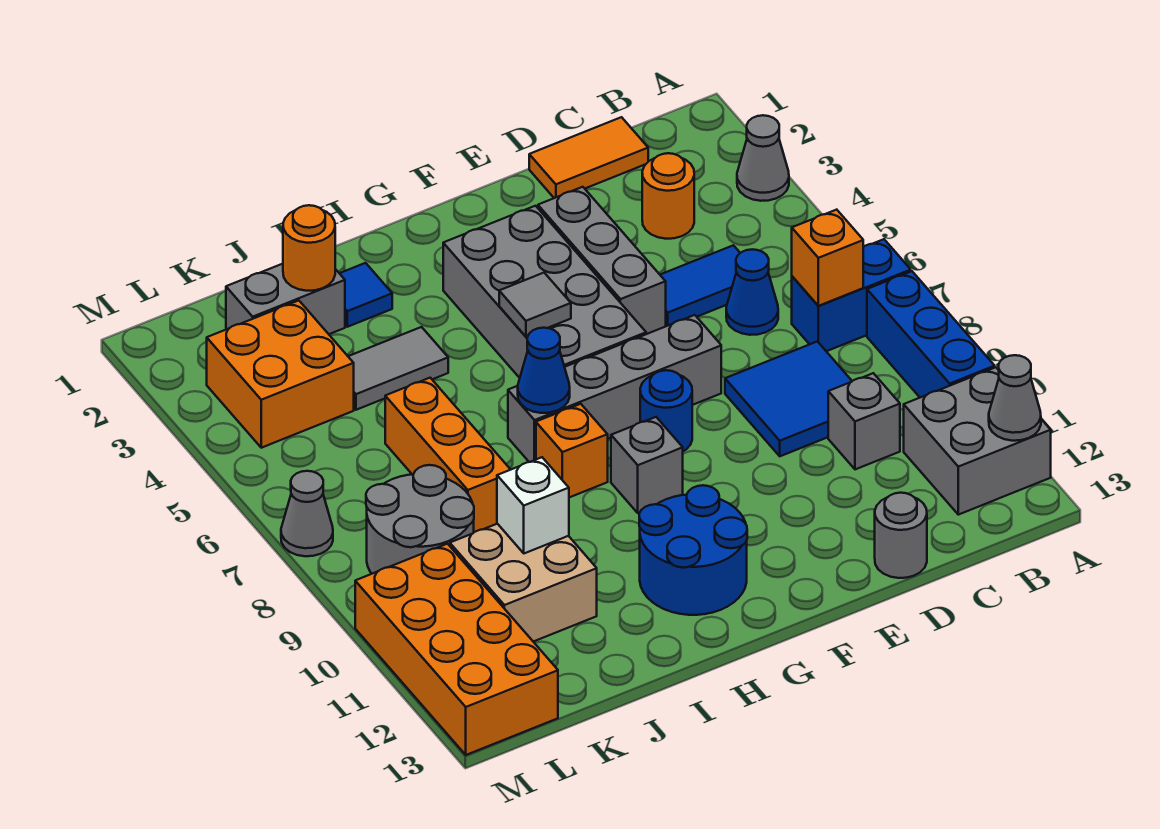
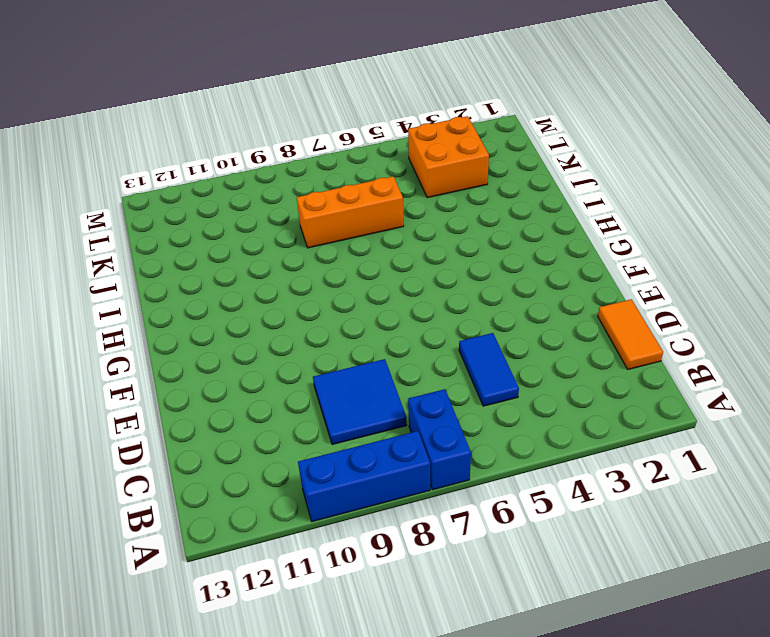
none -> grey cone A3 level 1
none -> grey brick A11:B12 level 1
none -> orange round brick C3 level 1
none -> blue cone C6 level 1

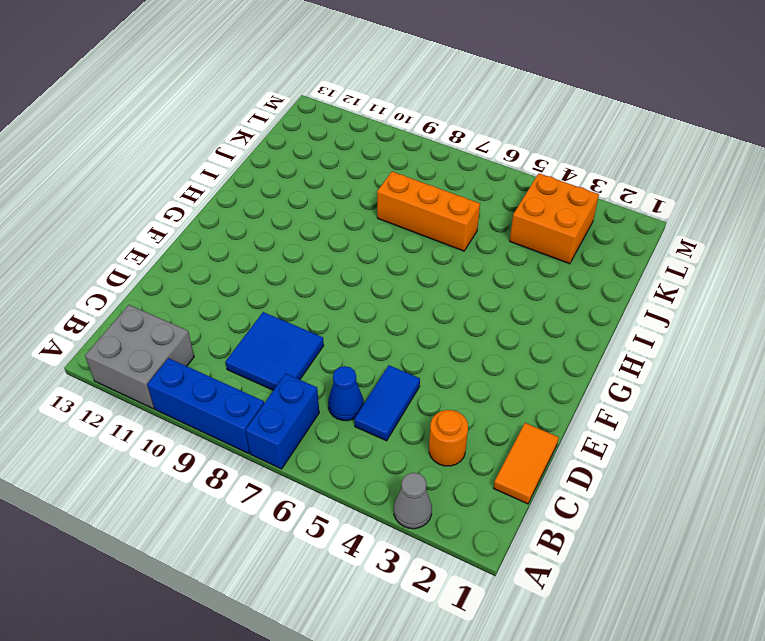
none -> grey brick C10 level 1
none -> grey round brick D13 level 1
none -> grey brick E3:E5 level 1
none -> grey brick E7:H7 level 1

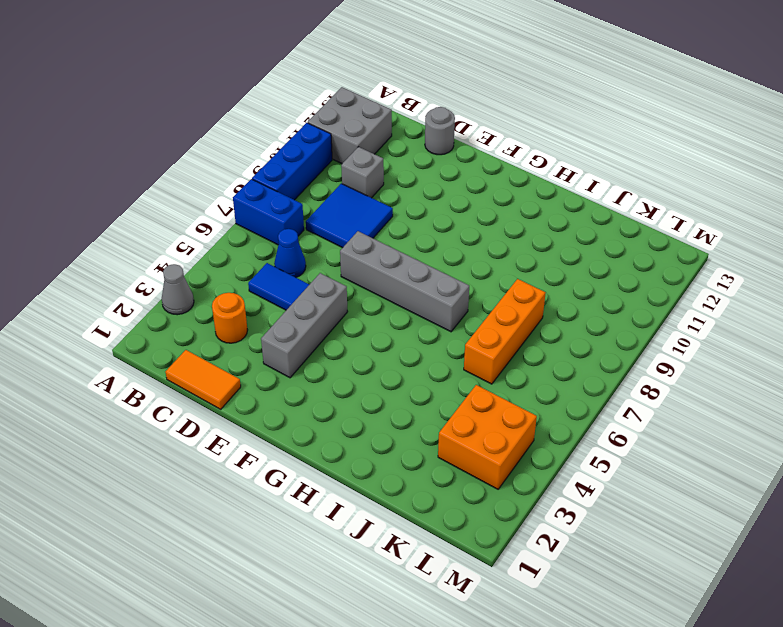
none -> grey brick F3:G6 level 1
none -> blue round brick F8 level 1
none -> grey brick G9 level 1
none -> blue round brick G11:H12 level 1

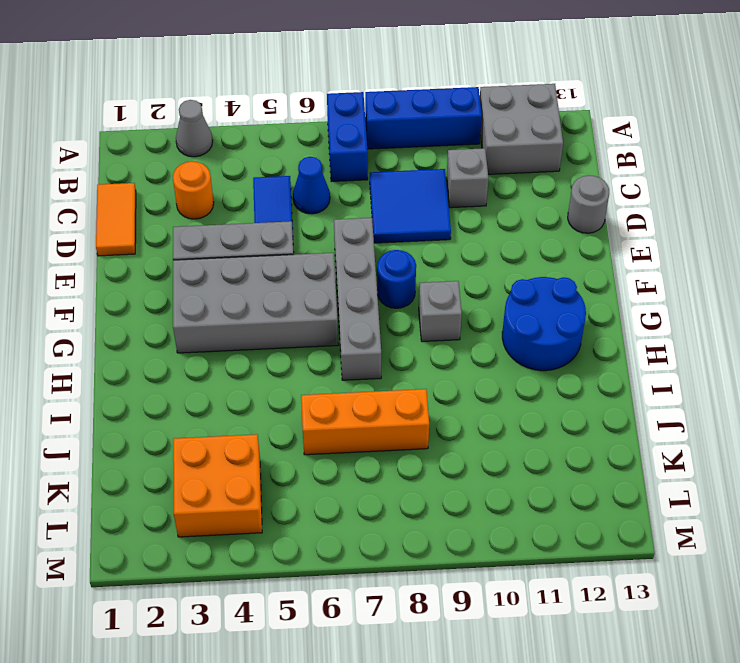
none -> orange brick H8 level 1
none -> blue tile I2 level 1
none -> grey tile I4:J4 level 1
none -> grey brick J2:K2 level 1

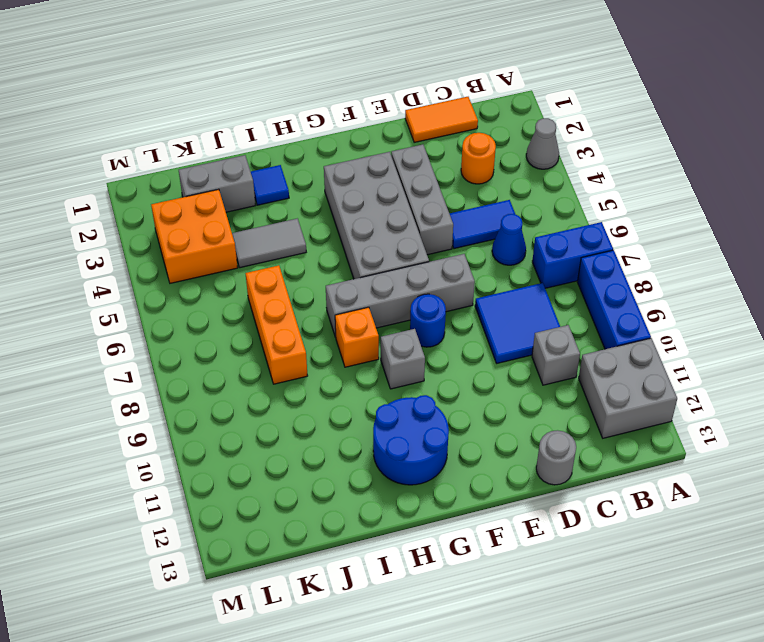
none -> tan brick J10:K11 level 1
none -> grey round brick K8:L9 level 1
none -> orange brick L10:M13 level 1
none -> grey cone M7 level 1

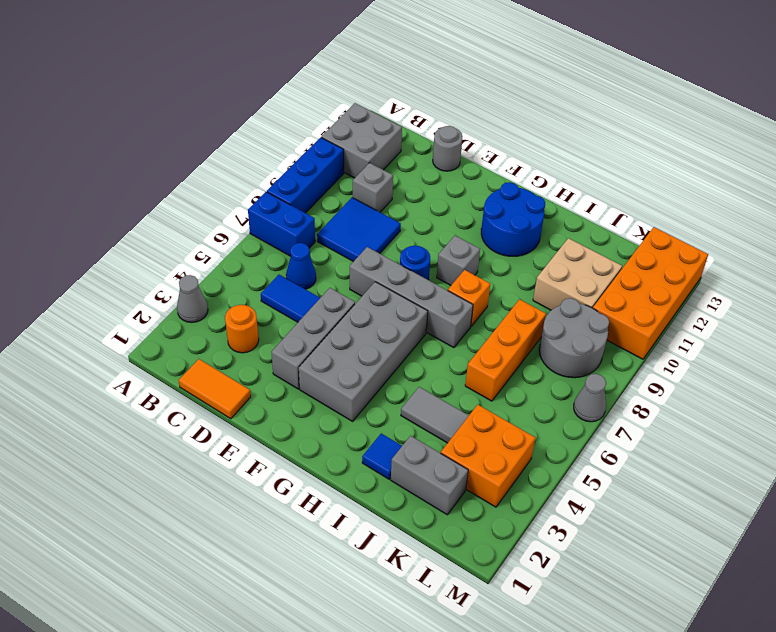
none -> grey cone A12 level 2
none -> orange brick B7 level 2
none -> grey tile G5 level 2
none -> blue cone H7 level 2

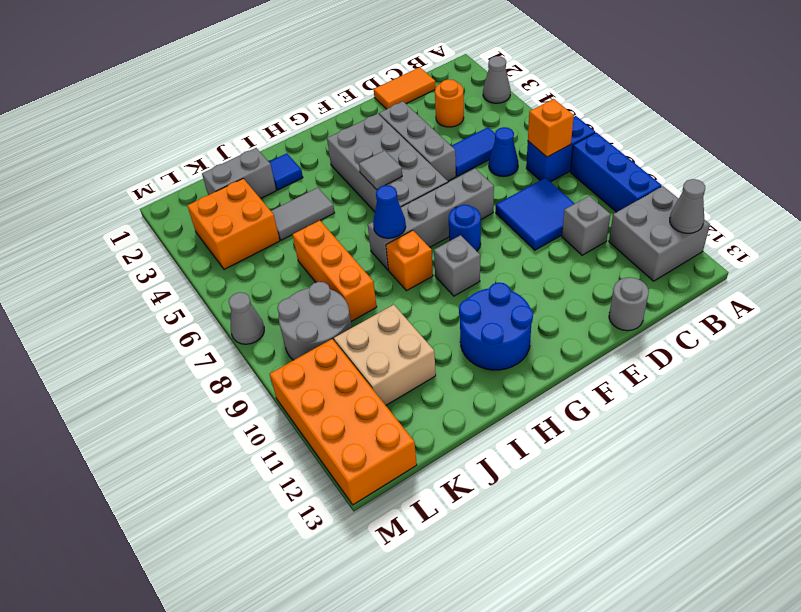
none -> orange round brick J2 level 2
none -> white brick J10 level 2

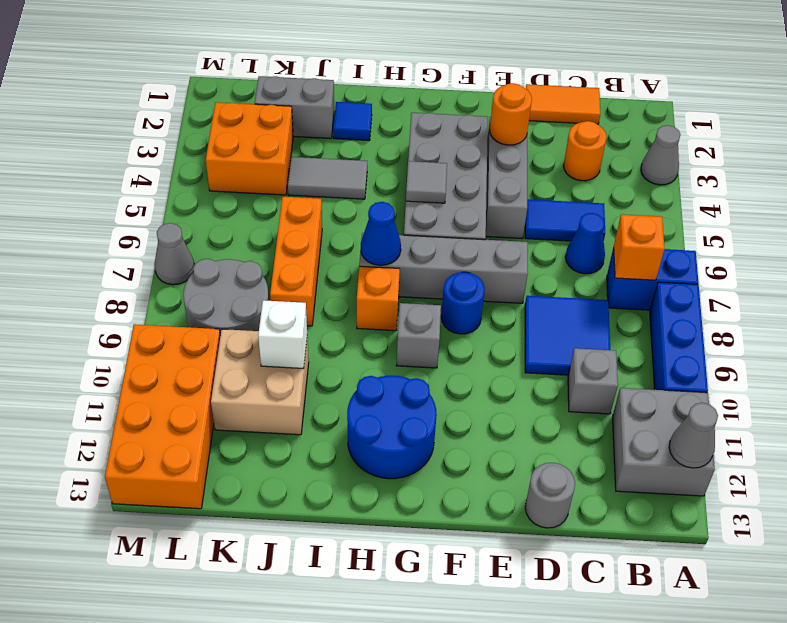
orange round brick E3 level 2 -> orange round brick J2 level 2

